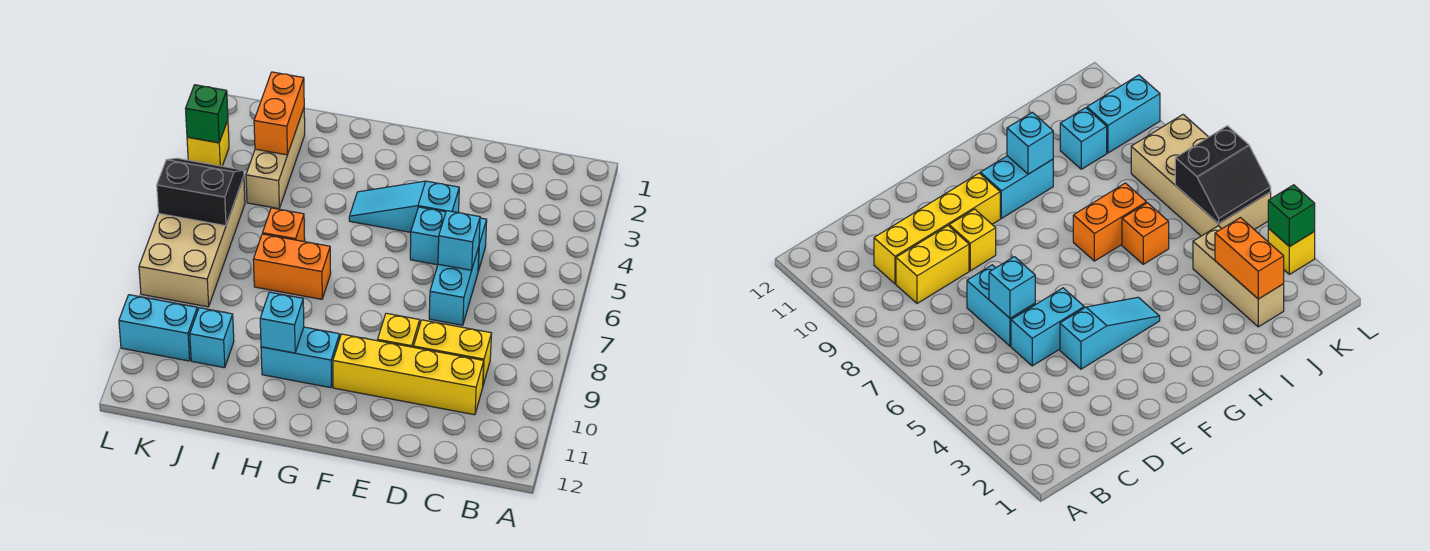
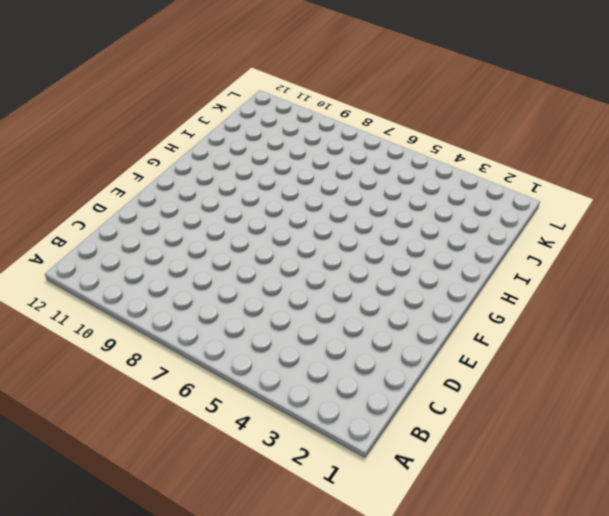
none -> yellow brick C9:D9 level 1
none -> yellow brick C10:F10 level 1
none -> cyan brick D5:E5 level 1

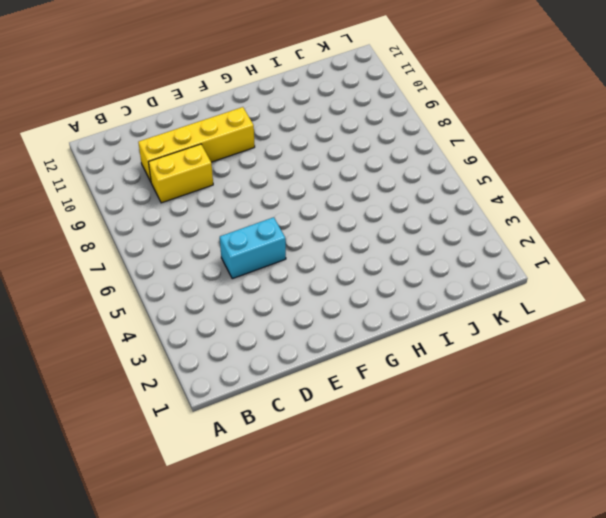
none -> cyan brick D6:D7 level 1
none -> cyan slope E4:G4 level 1 top E
none -> yellow brick E9 level 1

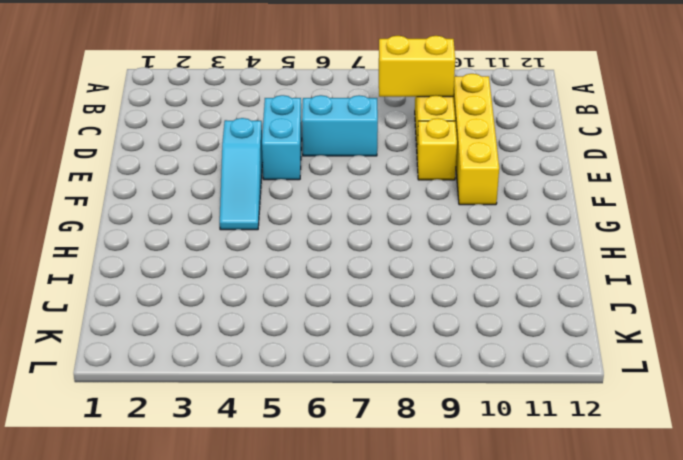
yellow brick C8:C9 level 2 -> none
none -> cyan brick G10:H10 level 1
none -> orange brick H7:I7 level 1
none -> orange brick I6 level 1

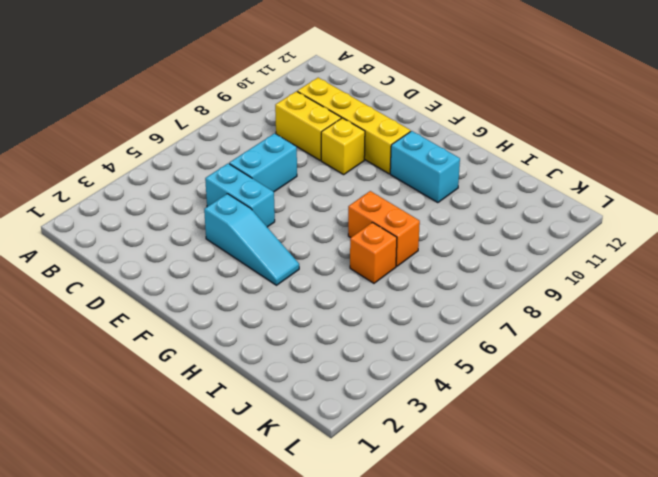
none -> tan brick J2:J4 level 1
none -> cyan brick J10 level 1
none -> tan brick K5:L8 level 1

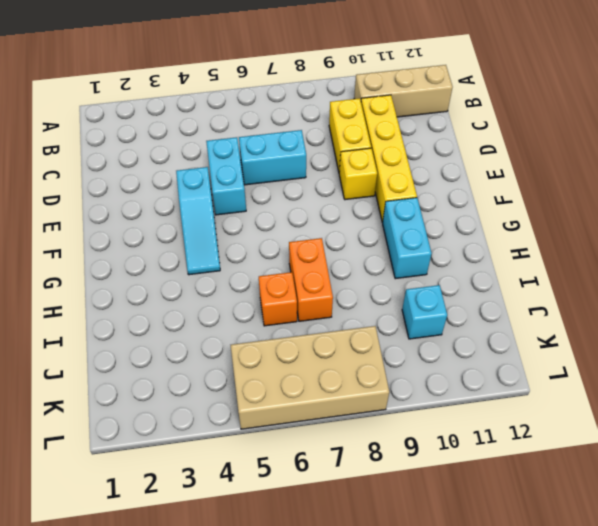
tan brick B10:B12 level 1 -> tan brick J2:J4 level 1
none -> cyan brick K10:L10 level 1
none -> yellow brick L3 level 1
none -> cyan brick D6 level 2

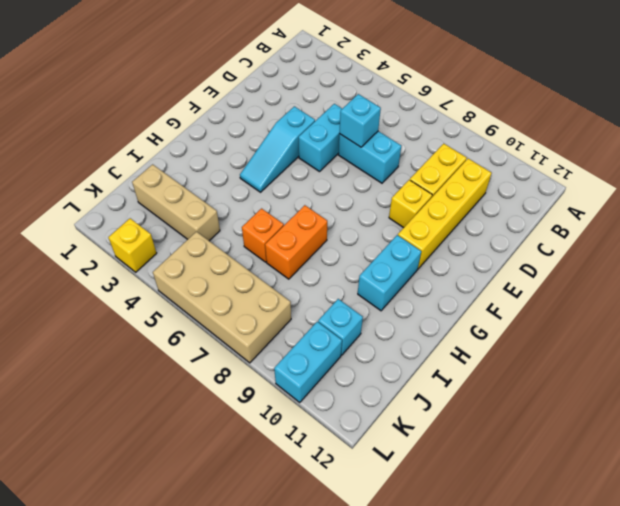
none -> cyan brick H10 level 2
none -> orange brick J2:J3 level 2
none -> black slope K5:L6 level 2 top 6

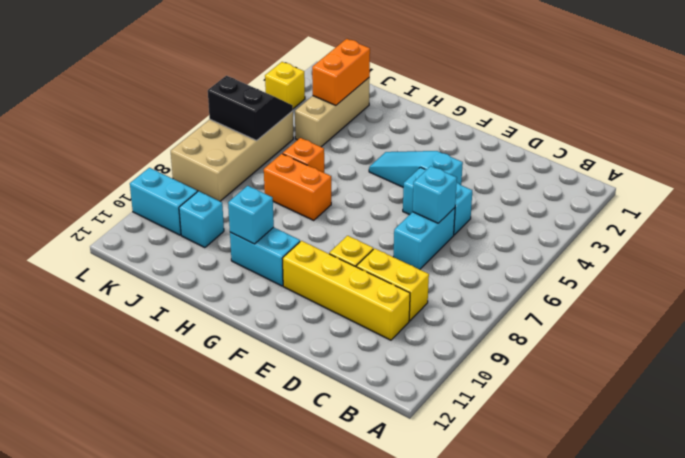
none -> green brick L3 level 2

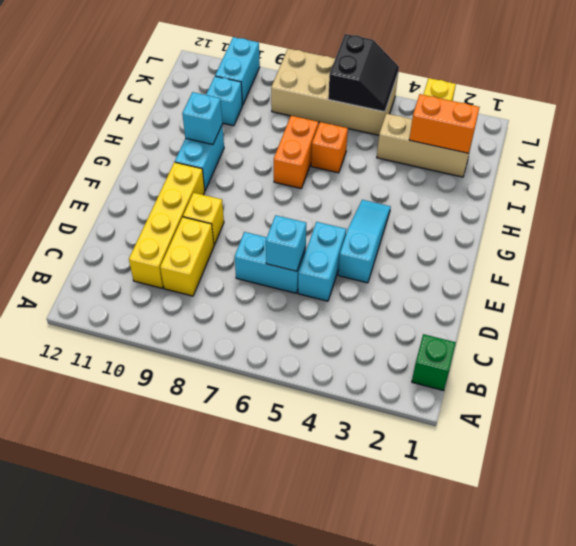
green brick B1 level 1 -> green brick L3 level 2

